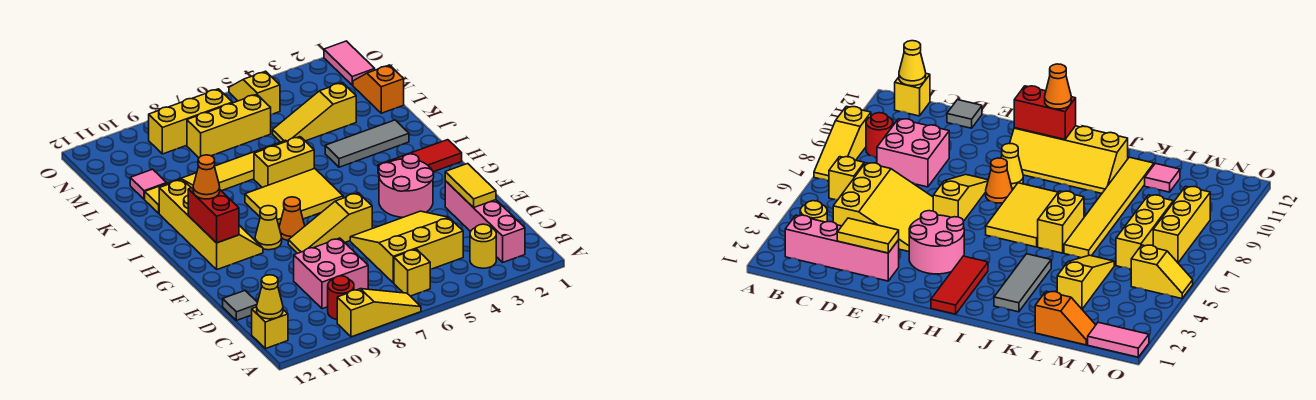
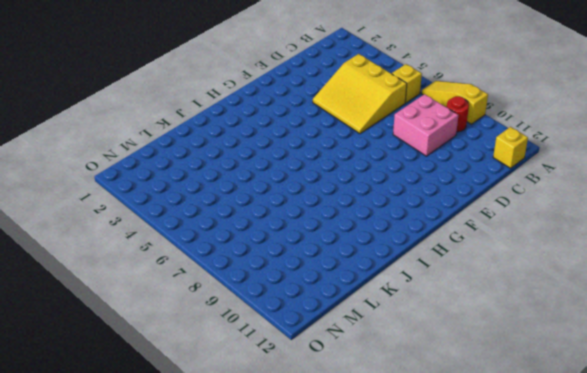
none -> pink brick B2:E2 level 1
none -> yellow round brick B3 level 1
none -> grey tile D12 level 1
none -> pink round brick F3:G4 level 1

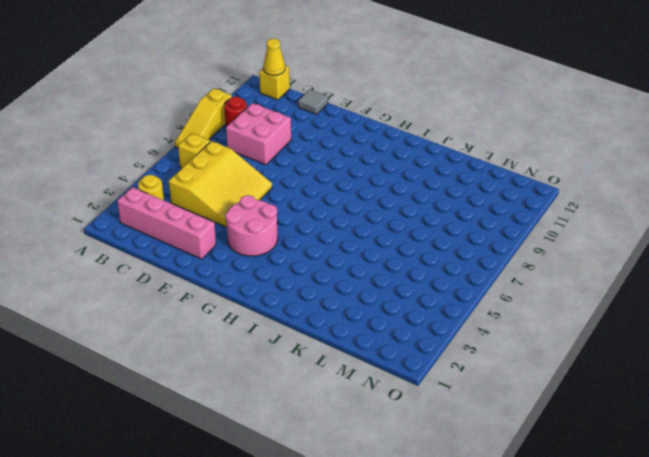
none -> yellow slope F6:F8 level 1 top 6
none -> orange cone G8 level 1
none -> yellow cone G9 level 1
none -> yellow slope G10:J11 level 1 top 11

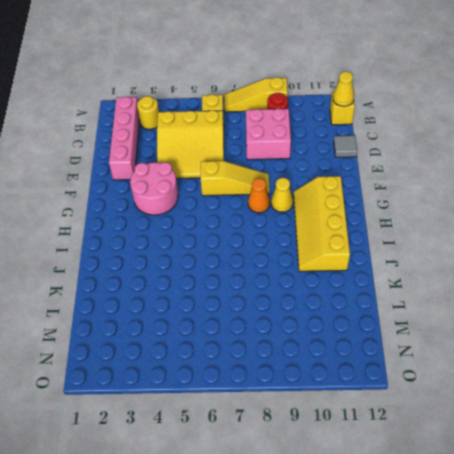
none -> red tile H1:H3 level 1
none -> yellow tile H6:I8 level 1
none -> grey tile J2:J4 level 1
none -> yellow brick J6:J7 level 1

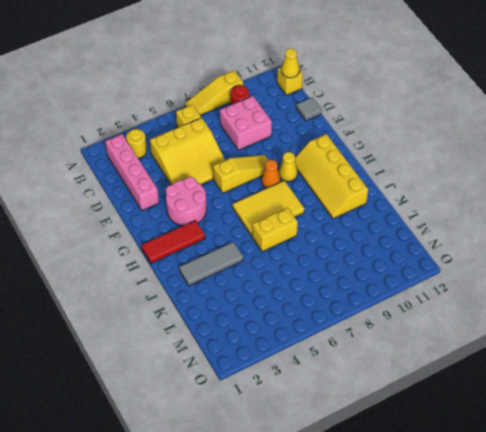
none -> yellow tile K6:K11 level 1
none -> orange slope L1:M1 level 1 top L
none -> yellow slope L3:L5 level 1 top 3
none -> pink tile L11 level 1

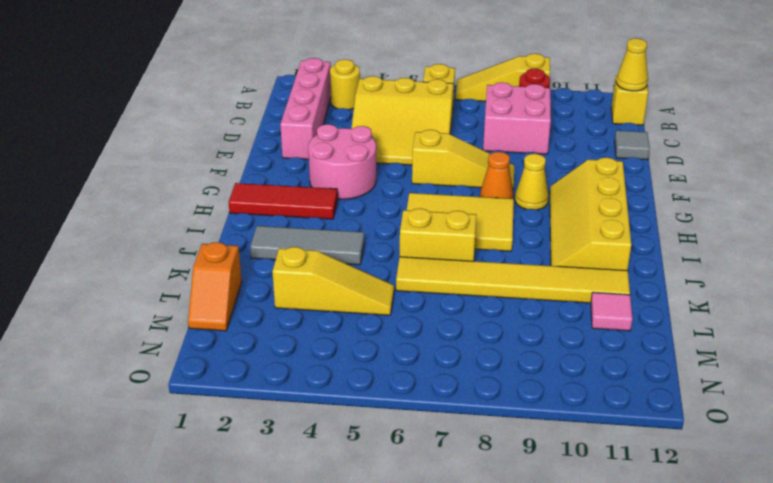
none -> yellow brick M6:M8 level 1
none -> pink tile N1:O1 level 1
none -> yellow slope N5:O5 level 1 top N
none -> yellow brick N7:N9 level 1

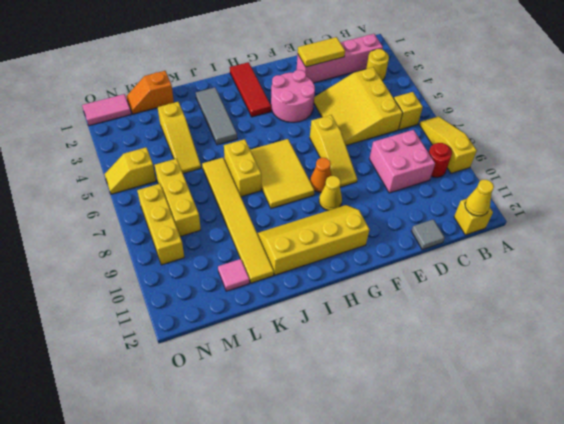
none -> red brick G11:H11 level 2
none -> orange cone H11 level 3

